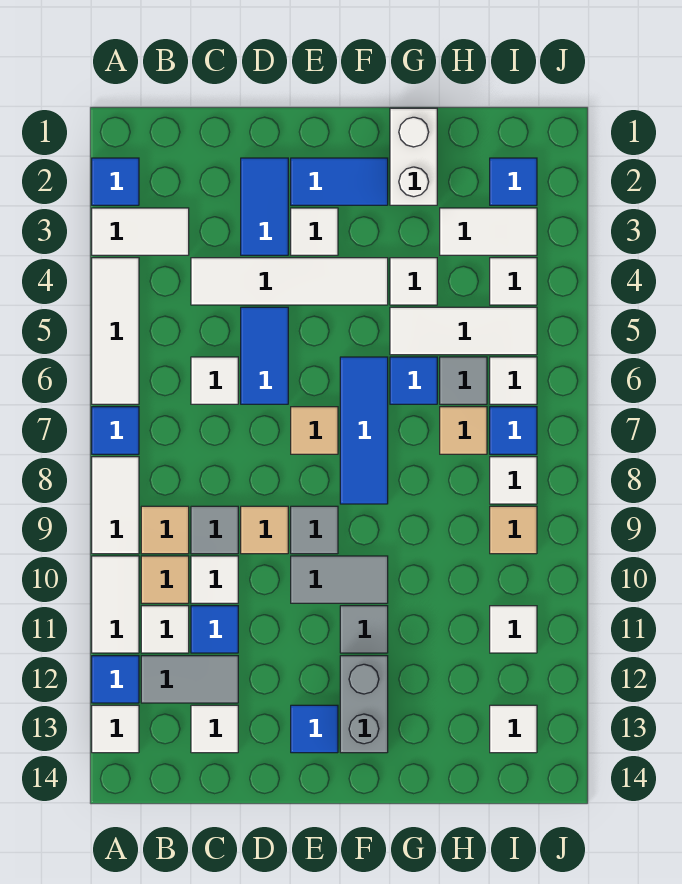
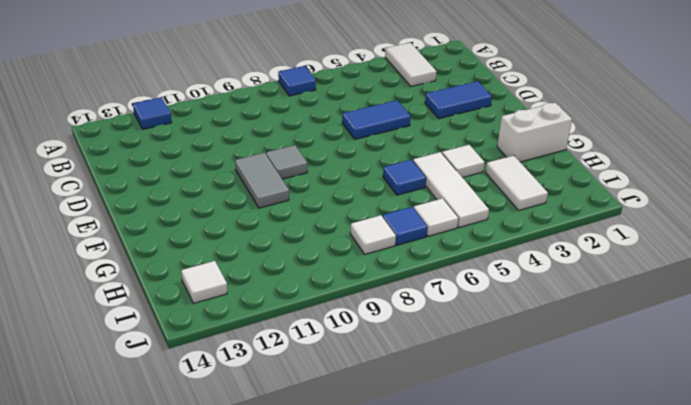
none -> blue tile A2 level 1
none -> white tile A4:A6 level 1
none -> white tile A8:A9 level 1
none -> white tile A10:A11 level 1

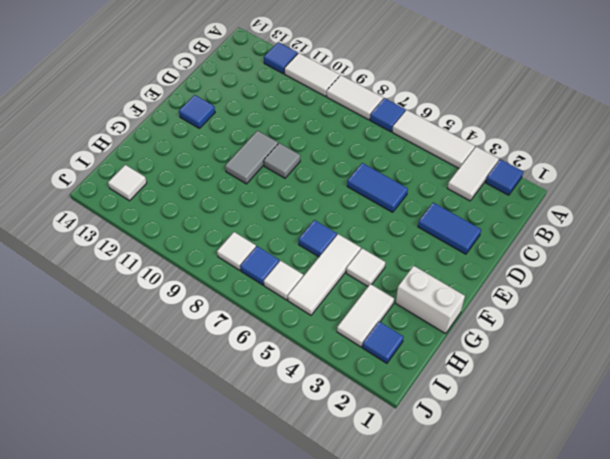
none -> white tile A13 level 1
none -> tan tile B9 level 1
none -> tan tile B10 level 1
none -> white tile B11 level 1

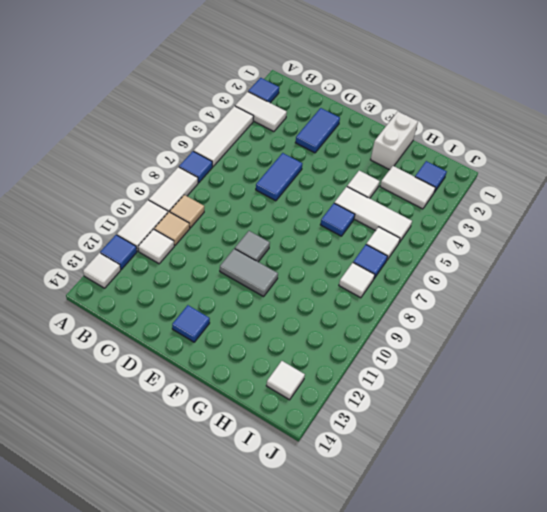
none -> grey tile B12:C12 level 1
none -> white tile C4:F4 level 1
none -> white tile C6 level 1
none -> grey tile C9 level 1

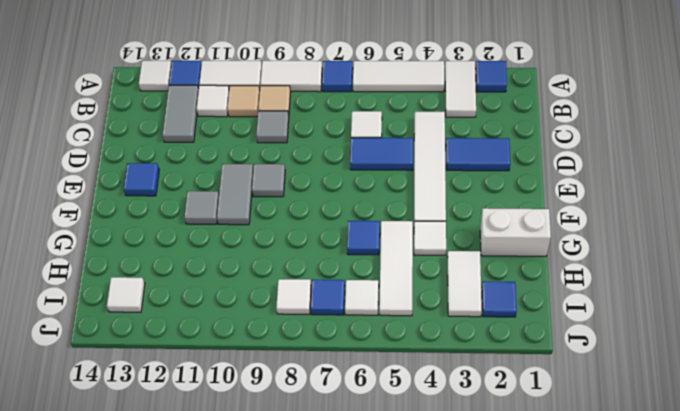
none -> white tile C10 level 1
none -> blue tile C11 level 1
none -> white tile C13 level 1
none -> tan tile D9 level 1

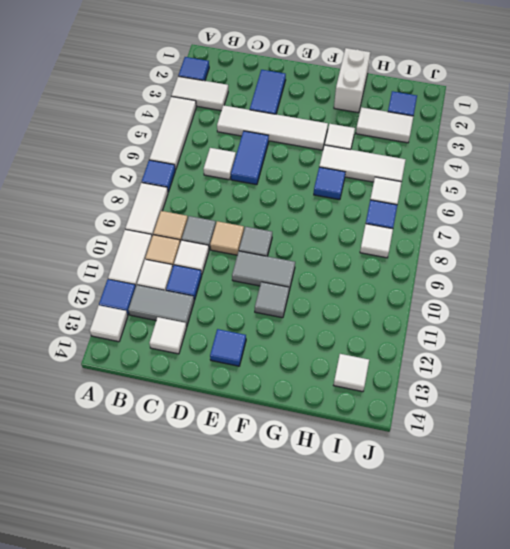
none -> blue tile E2:F2 level 1
none -> white tile E3 level 1
none -> tan tile E7 level 1
none -> blue tile F6:F8 level 1

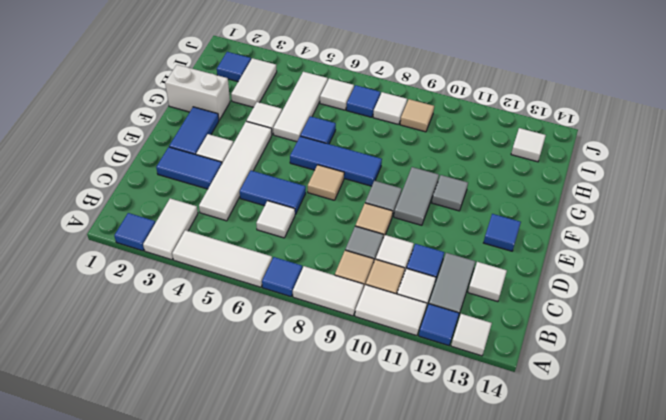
none -> grey brick F12:F13 level 1
none -> grey tile H6 level 1
none -> tan tile H7 level 1
none -> white tile I4 level 1

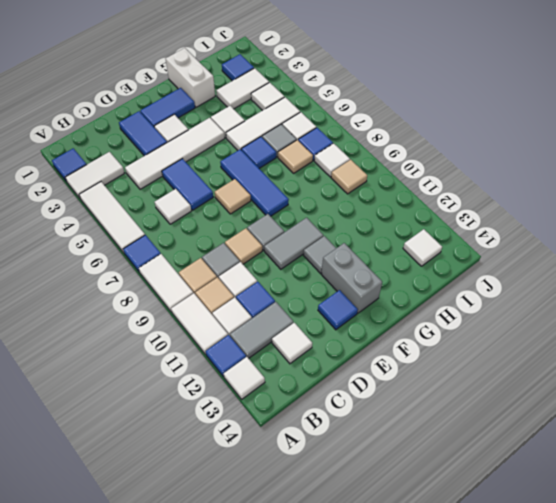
none -> white tile I11 level 1

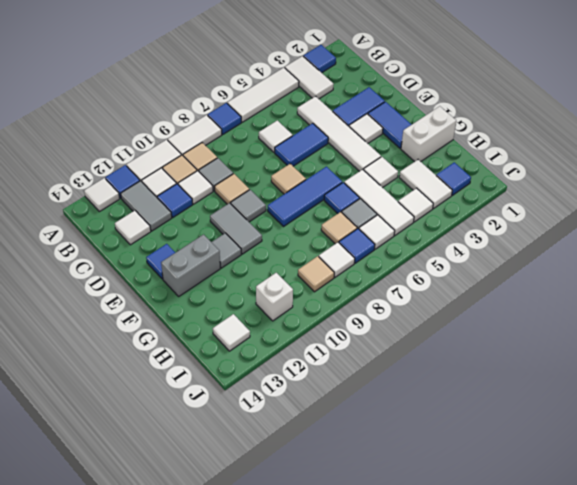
white brick I11 level 1 -> white tile I11 level 1

